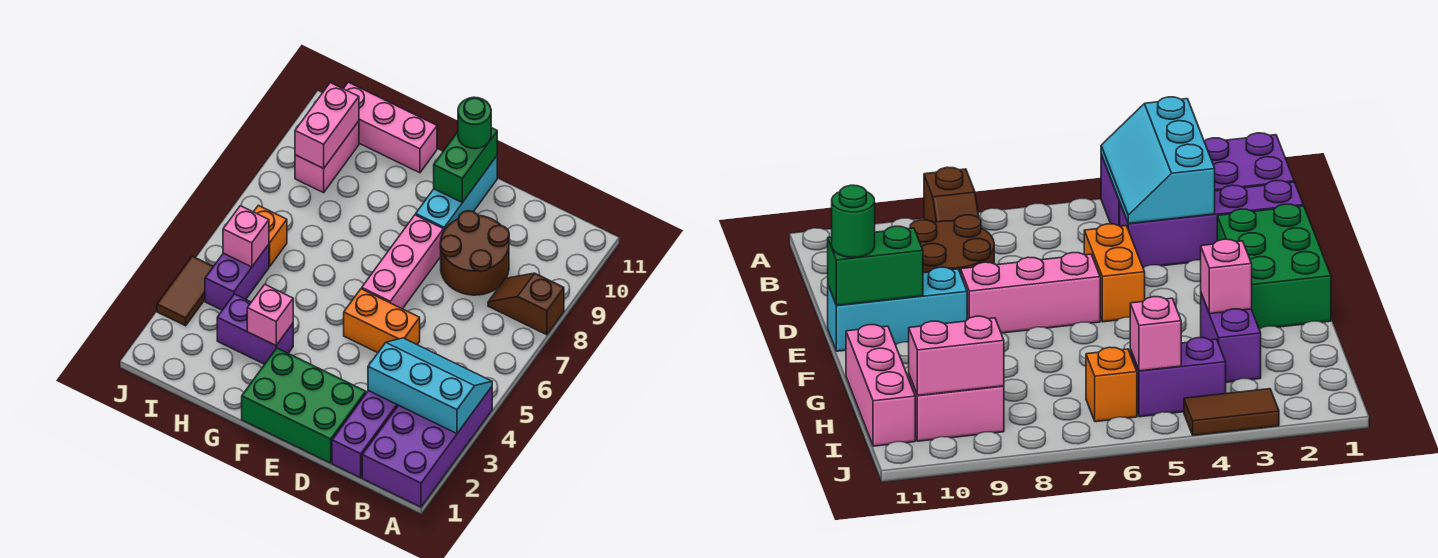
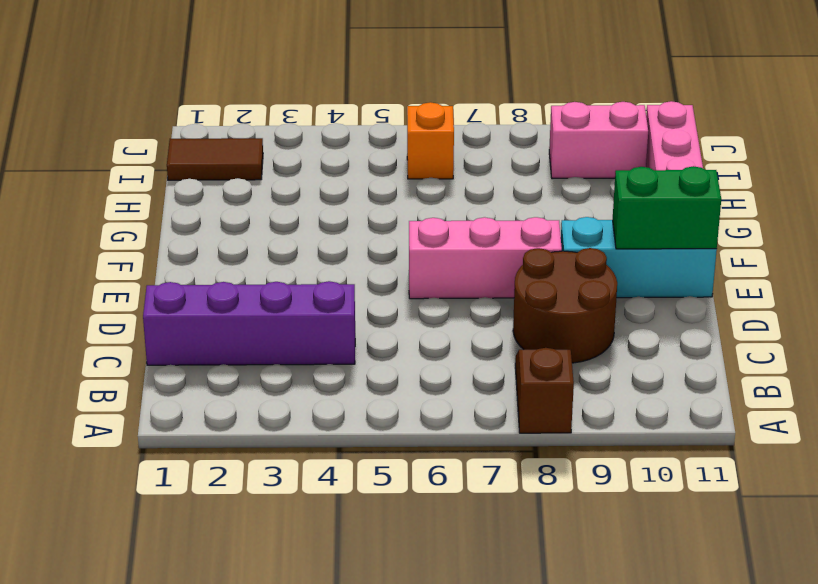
brown tile I1:I2 level 1 -> brown tile J3:J4 level 1
none -> purple brick A1:B4 level 1
none -> green brick D1:F2 level 1
none -> orange brick D5:E5 level 1

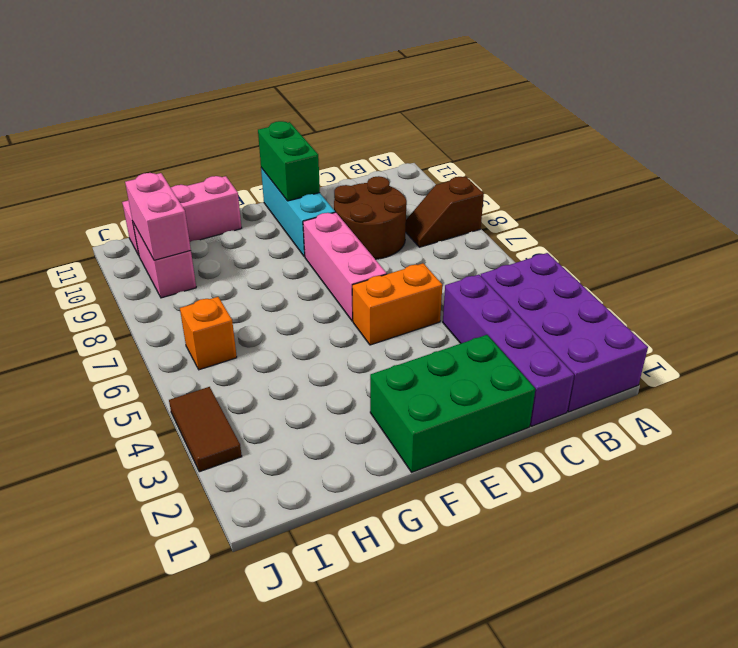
none -> purple brick G3:H3 level 1
none -> purple brick I4:I5 level 1
none -> cyan slope A3:C4 level 2 top 3

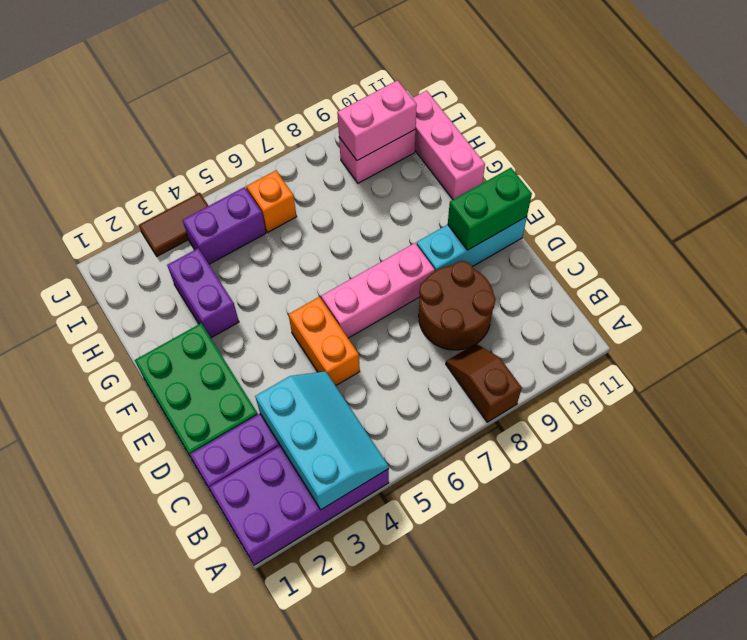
none -> pink brick G3 level 2
none -> pink brick I5 level 2
none -> green round brick E11 level 3

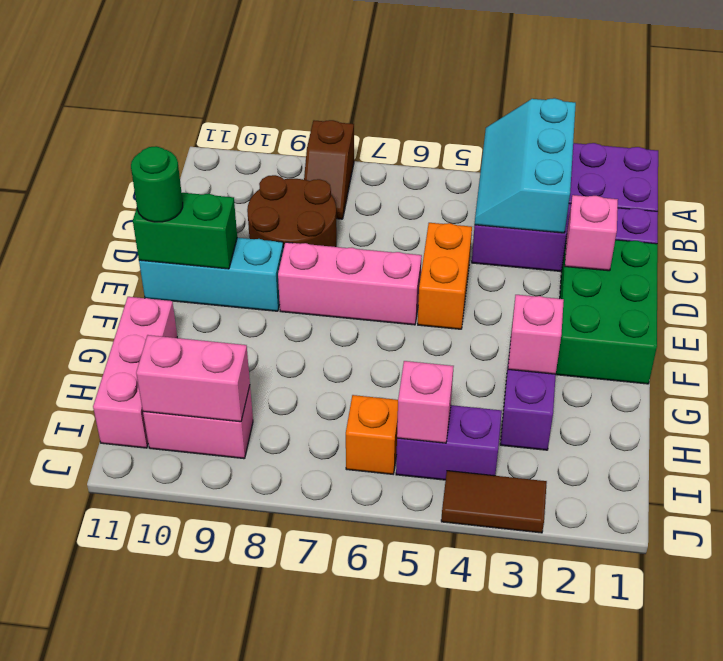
pink brick D2 level 2 -> none

